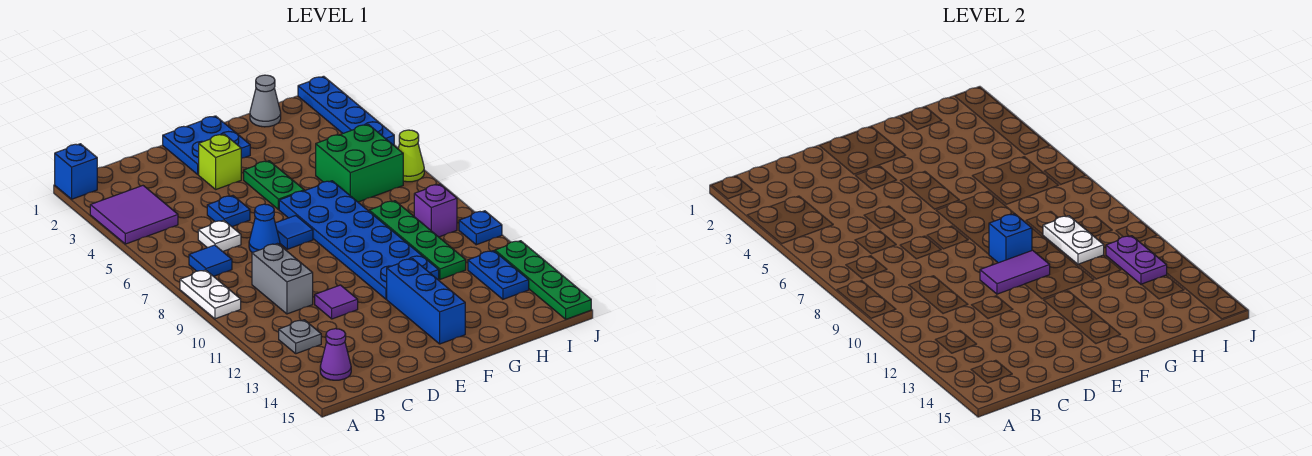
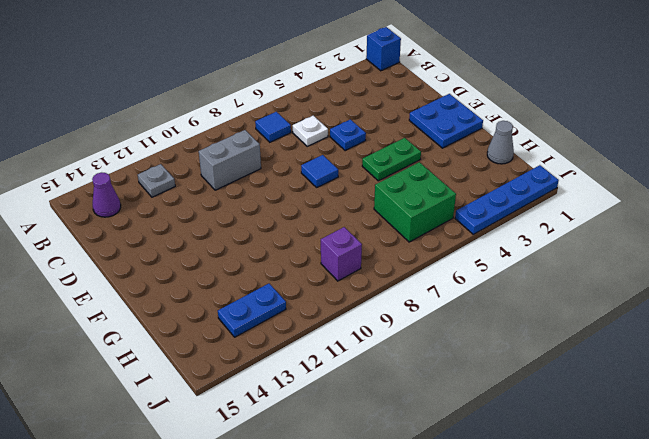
none -> purple tile A3:B4 level 1
none -> white plate A8:A9 level 1
none -> blue cone D7 level 1
none -> purple tile D11 level 1

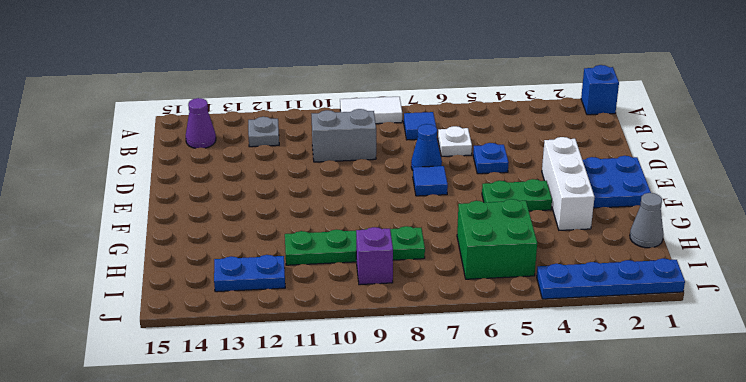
white tile A8:A9 level 1 -> white plate A8:A9 level 1
white brick E3:G3 level 1 -> lime brick E3 level 1
none -> purple tile A3:B4 level 1
none -> purple tile D11 level 1
none -> blue plate F6:G11 level 1
none -> blue brick F12:F14 level 1

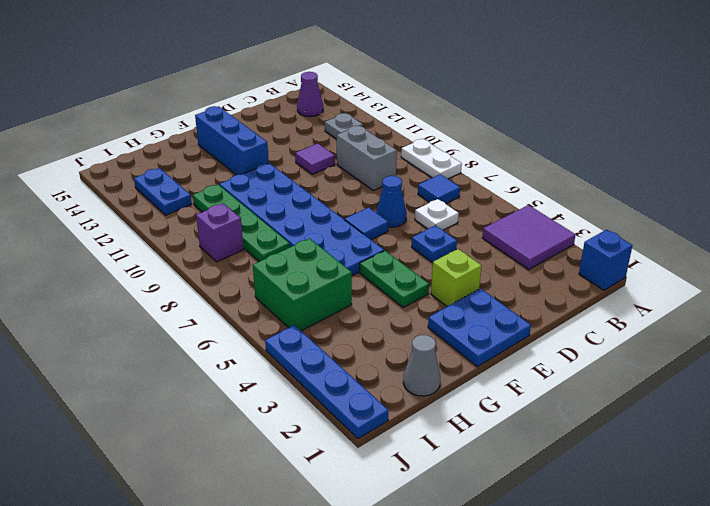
none -> lime cone J6 level 1
none -> blue plate J10 level 1
none -> green plate J12:J15 level 1
none -> purple tile E10:F10 level 2

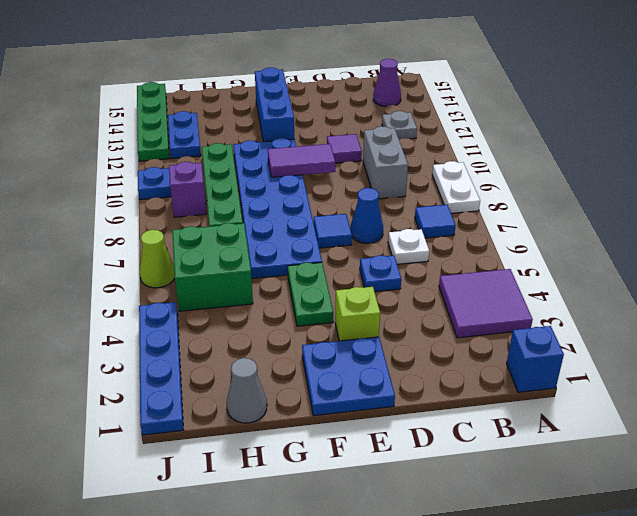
none -> blue brick F9 level 2
none -> white plate H9:H10 level 2
none -> purple plate I11:I12 level 2

